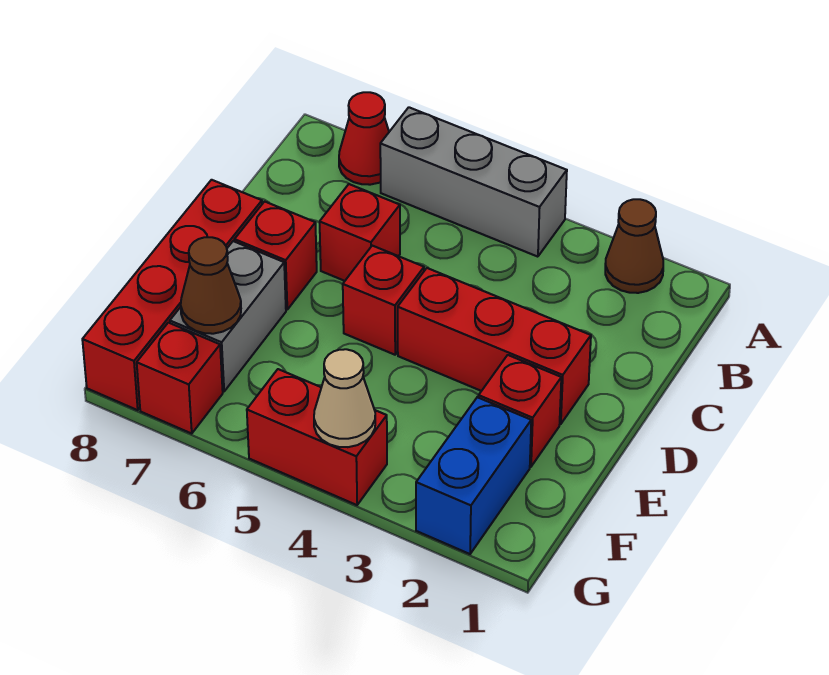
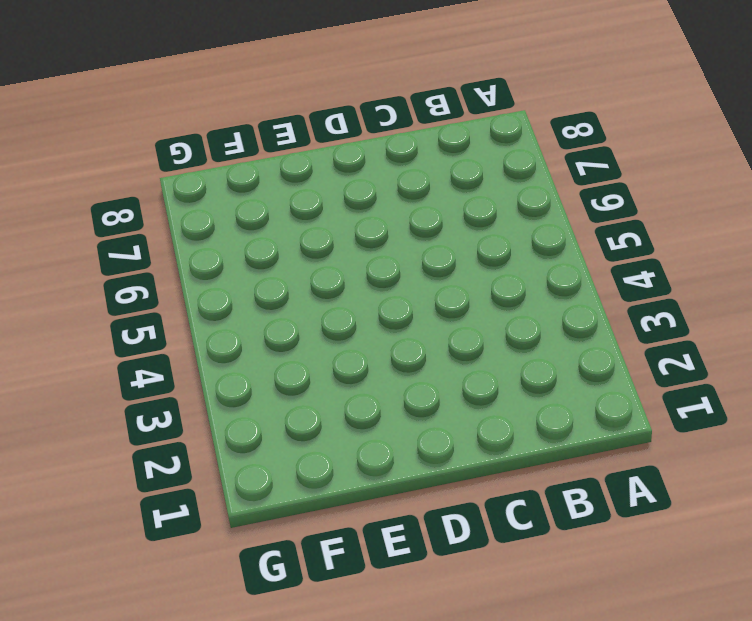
none -> brown cone A2 level 1
none -> grey brick A4:A6 level 1
none -> red cone A7 level 1

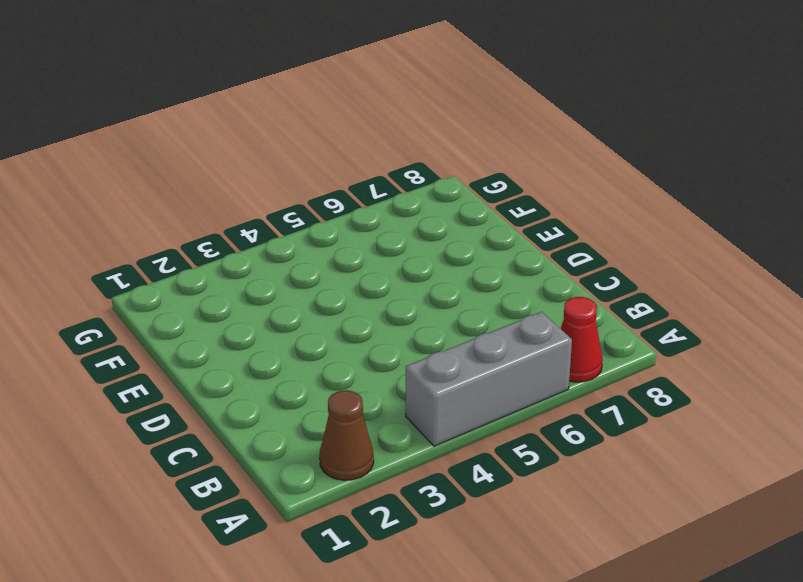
none -> red brick C6 level 1
none -> red brick D2:D4 level 1
none -> red brick D5 level 1

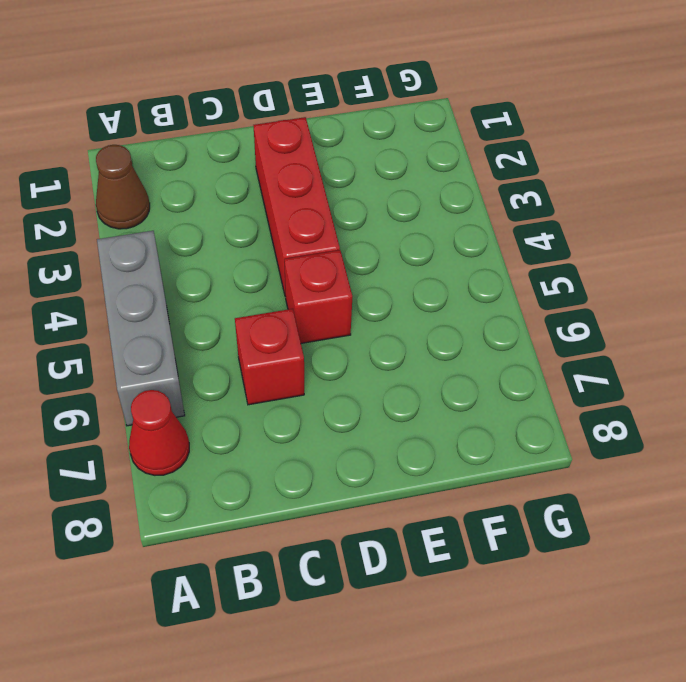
none -> red brick D7 level 1
none -> red brick D8:G8 level 1
none -> red brick E2 level 1

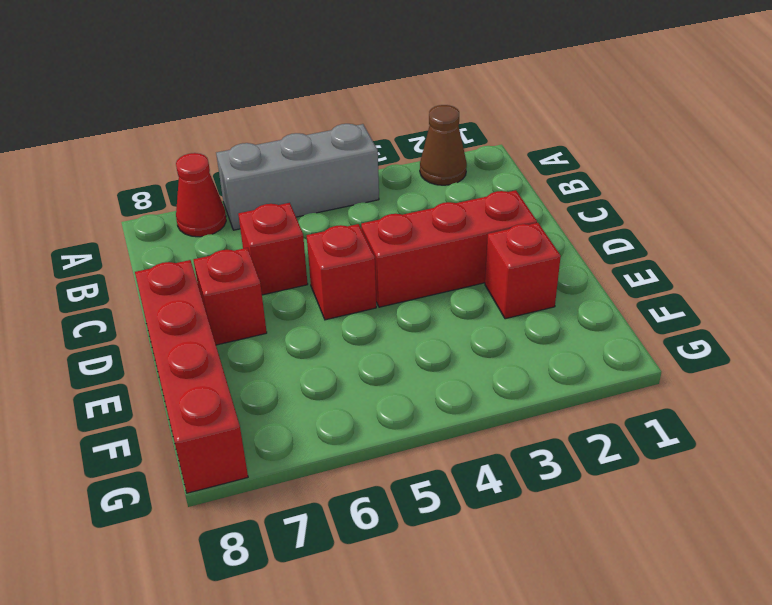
none -> grey brick E7:F7 level 1
none -> blue brick F2:G2 level 1
none -> red brick G4:G5 level 1

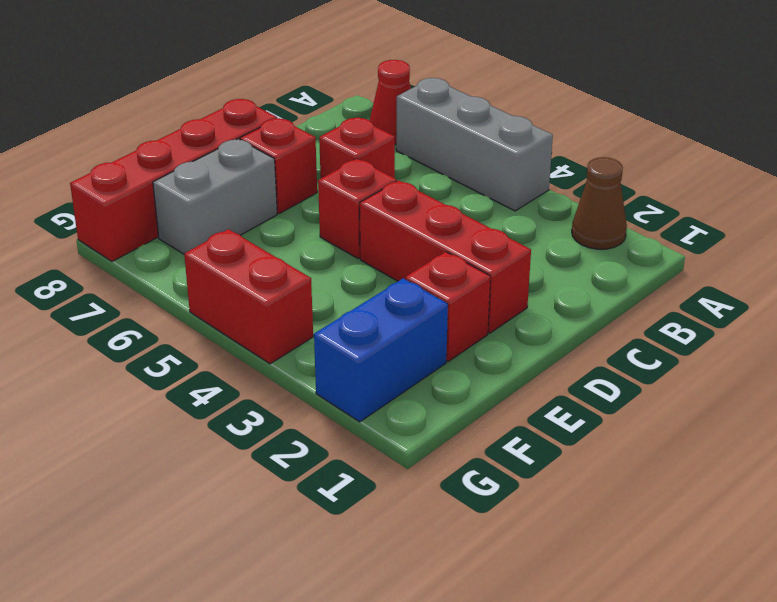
none -> red brick G7 level 1
none -> brown cone F7 level 2
none -> tan cone G4 level 2

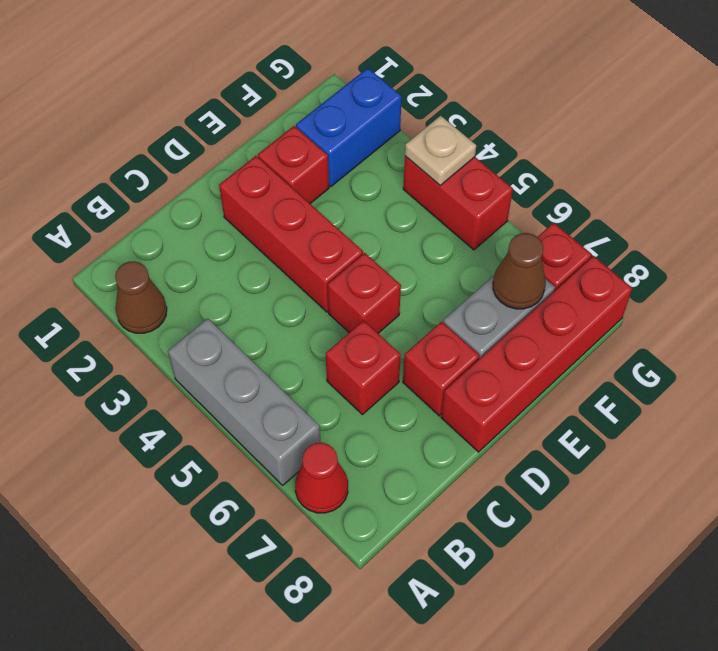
tan plate G4 level 2 -> tan cone G4 level 2

